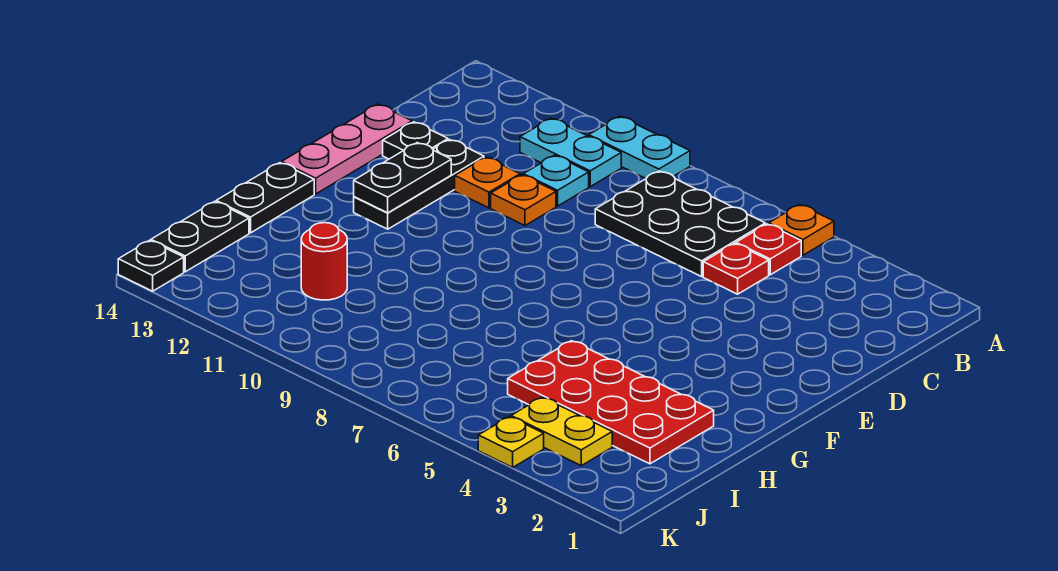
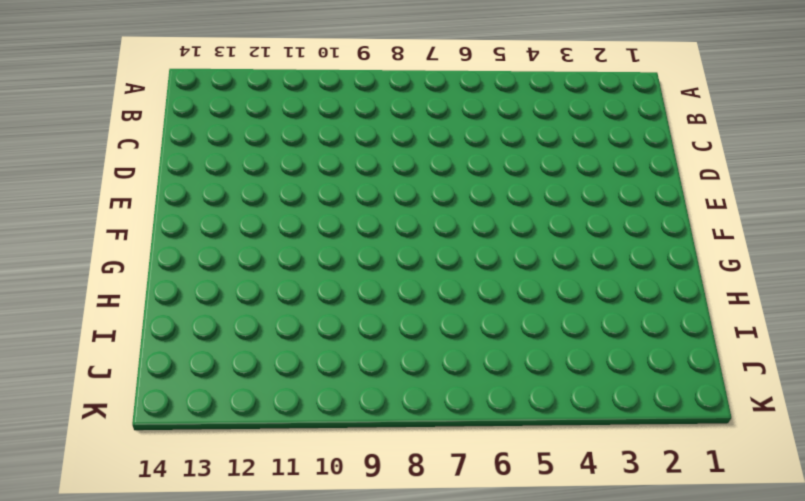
none -> orange plate A5 level 1
none -> cyan plate A9:A10 level 1
none -> red plate B5 level 1

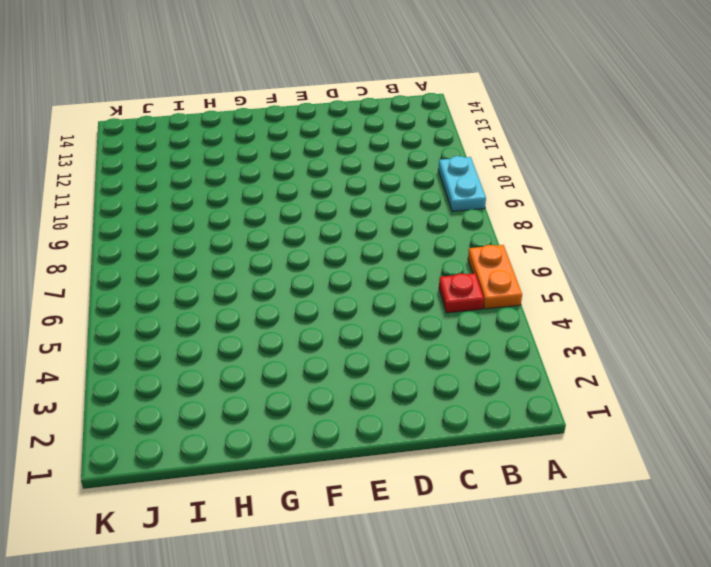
orange plate A5:A6 level 1 -> orange plate A5 level 1
none -> black plate B6:C8 level 1
none -> cyan plate B10:B11 level 1
none -> red plate C5 level 1

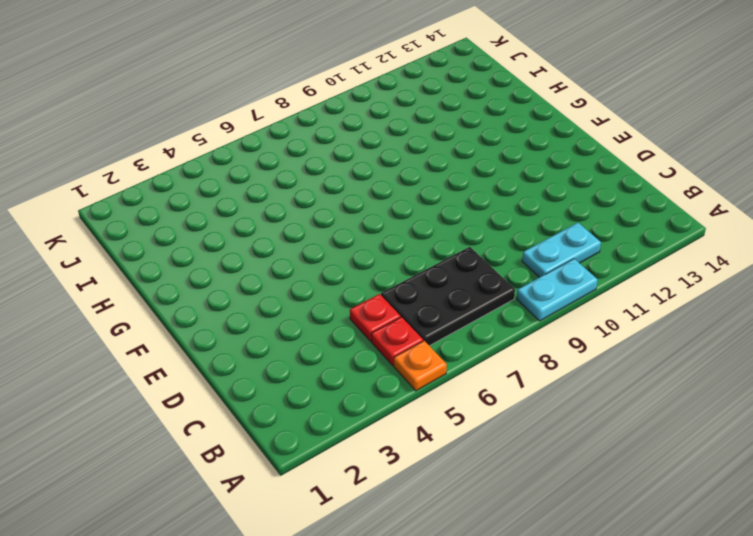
none -> cyan plate C10 level 1
none -> orange plate D10 level 1
none -> orange plate D11 level 1

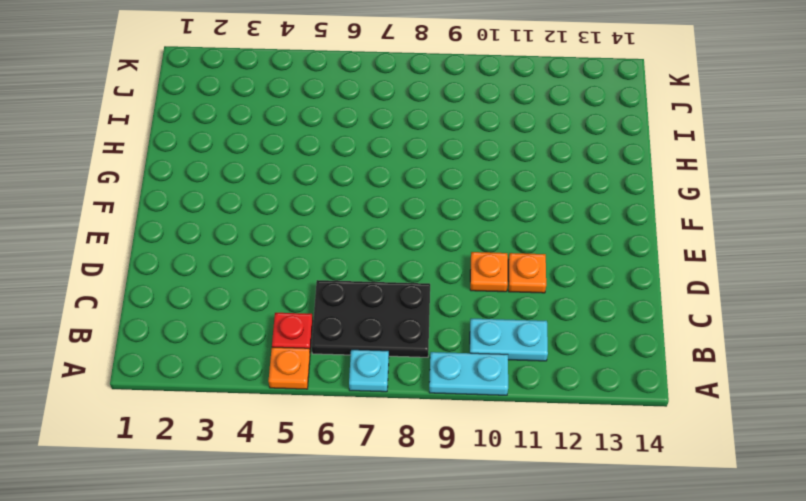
cyan plate A7 level 1 -> cyan plate C10 level 1
none -> red plate C5 level 1
none -> black plate D12:F12 level 1
none -> black plate D13 level 1

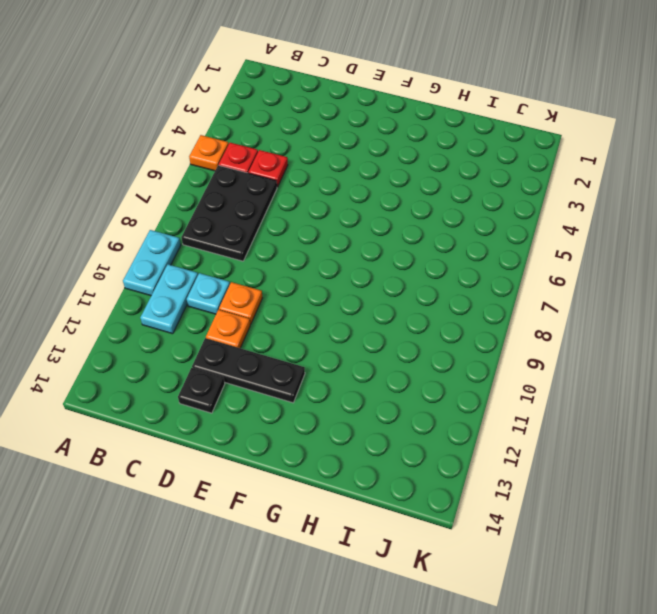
none -> pink plate D14:F14 level 1
none -> black plate G14:H14 level 1
none -> red plate H2:I5 level 1

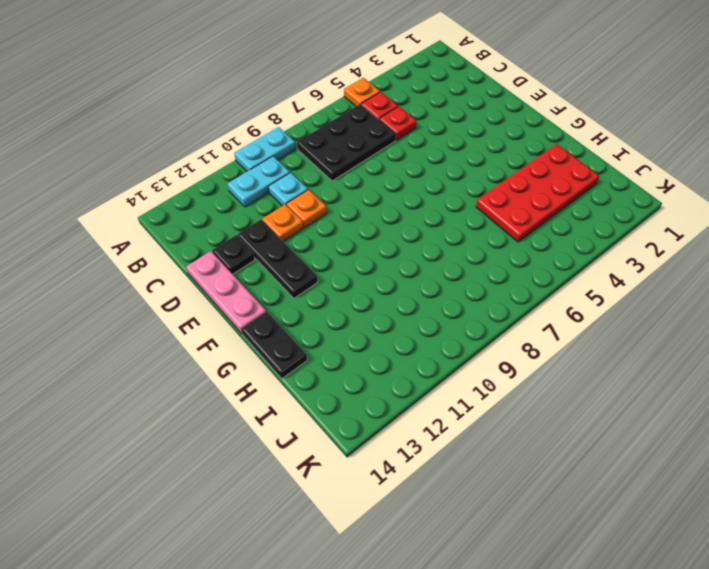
none -> red round brick I11 level 1
none -> black plate I14:J14 level 1
none -> yellow plate J3:J4 level 1

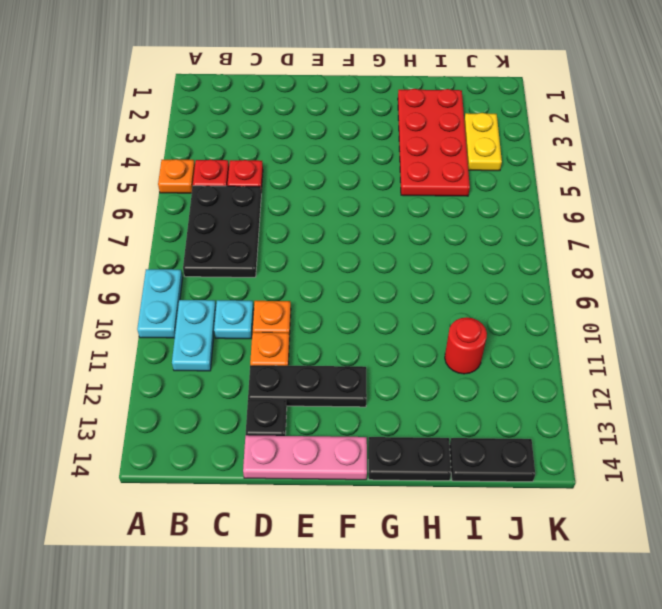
none -> yellow plate K4 level 1
none -> black plate K14 level 1
none -> black plate E12:F12 level 2

